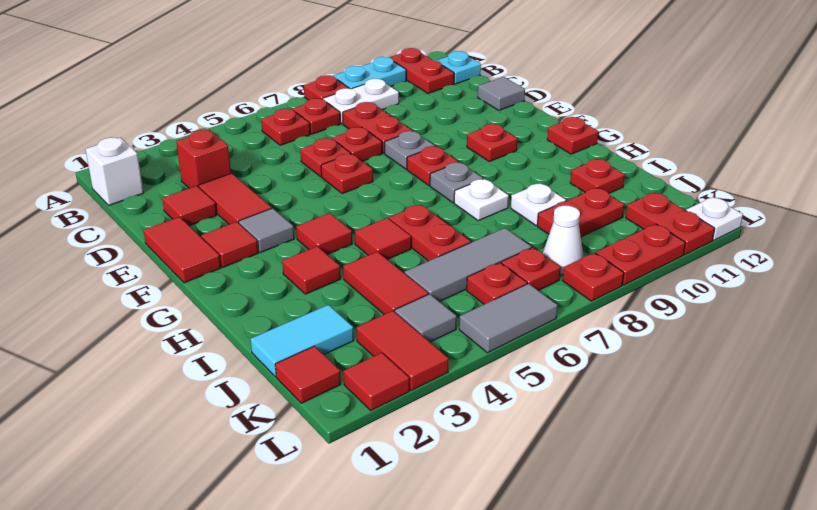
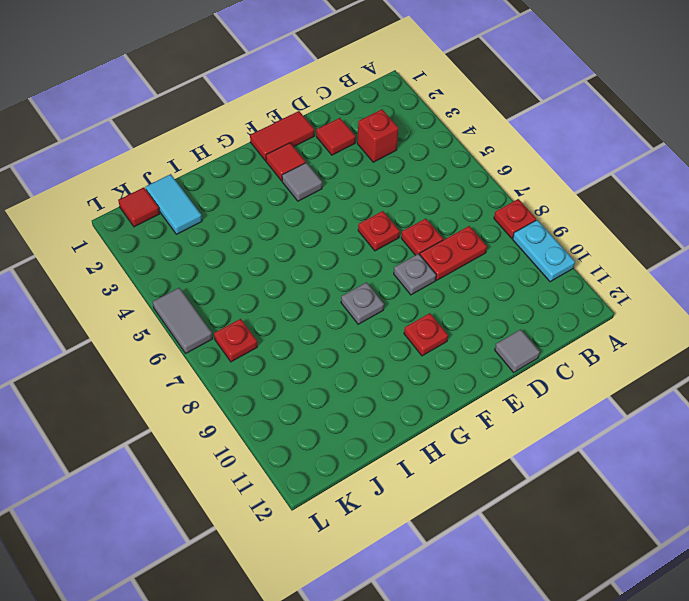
none -> red plate A11:B11 level 1
none -> white brick B1 level 1
none -> red plate B6 level 1
none -> red plate B7 level 1

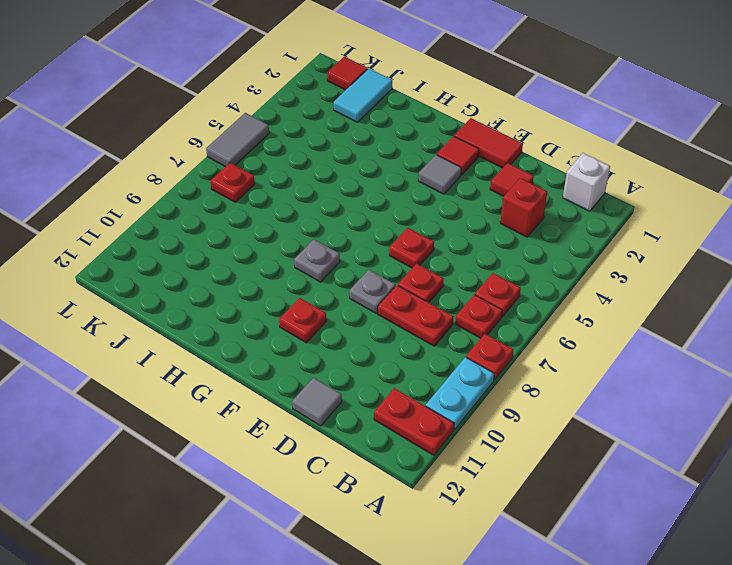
none -> white plate B8:B9 level 1
none -> cyan plate B12 level 1
none -> red tile D3:E3 level 1
none -> red plate D6 level 1

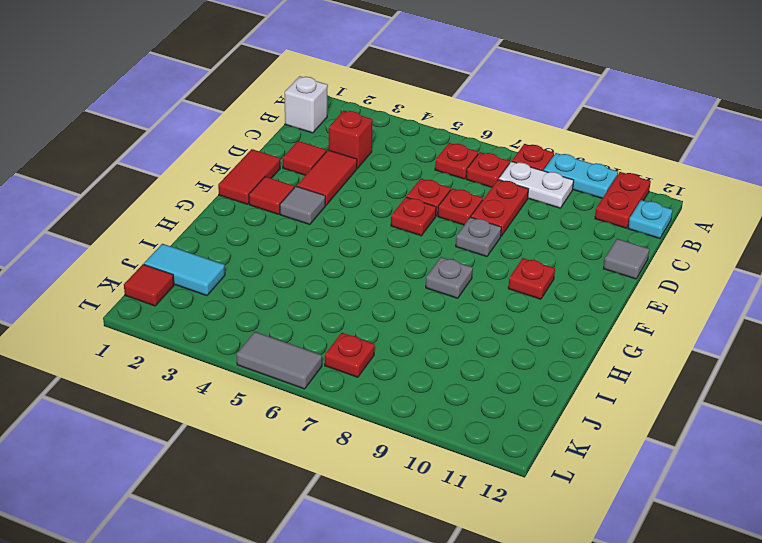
none -> red plate F8 level 1
none -> red tile G4 level 1
none -> red plate G12 level 1
none -> red tile H3 level 1

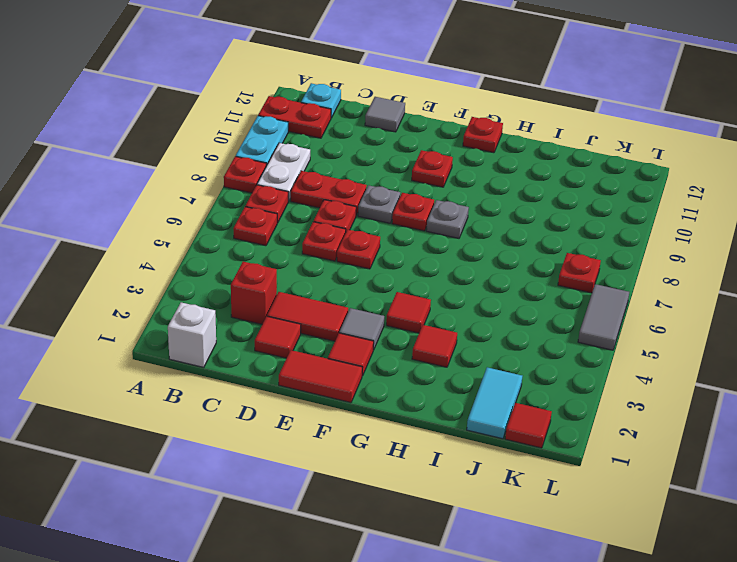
none -> red tile H5 level 1
none -> red plate H6:I6 level 1
none -> white plate H8 level 1
none -> red tile I4:J4 level 1

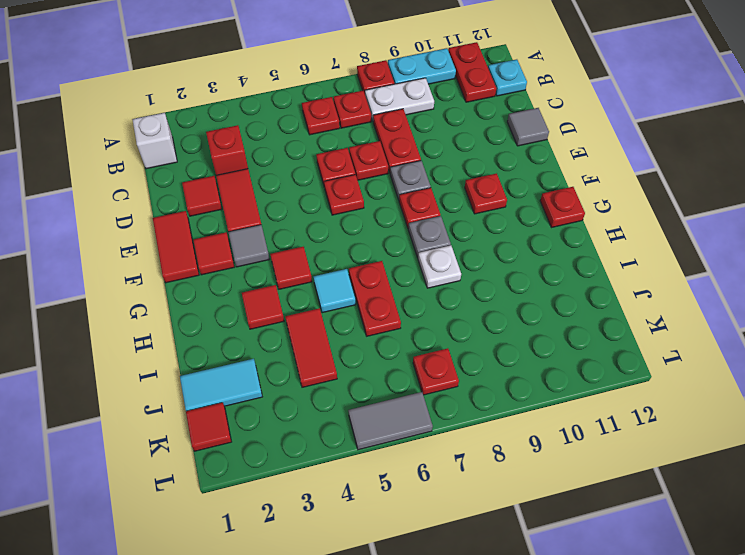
cyan tile H5 level 1 -> red tile H5 level 1
none -> white plate I9 level 1
none -> red plate I11 level 1
none -> grey tile J5:J7 level 1
none -> red plate J9:J10 level 1

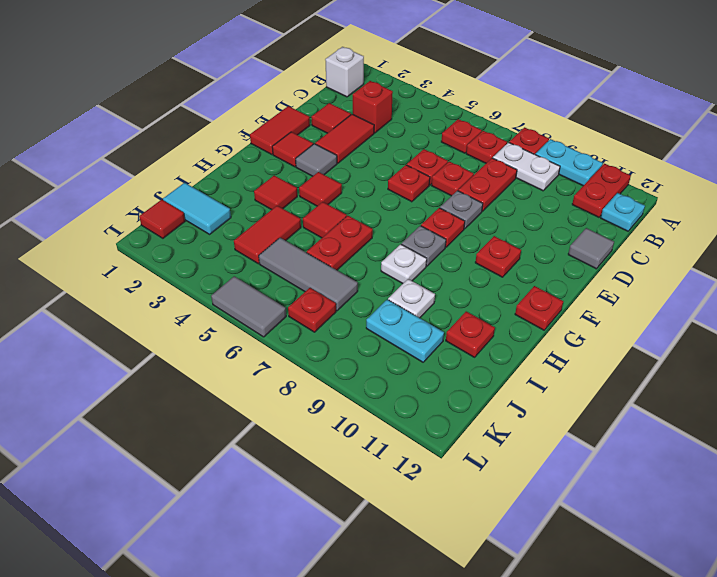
cyan plate J9:J10 level 1 -> red plate J9:J10 level 1
none -> red tile K3:L3 level 1
none -> grey tile K4 level 1
none -> red plate K6 level 1
none -> white cone K8 level 1

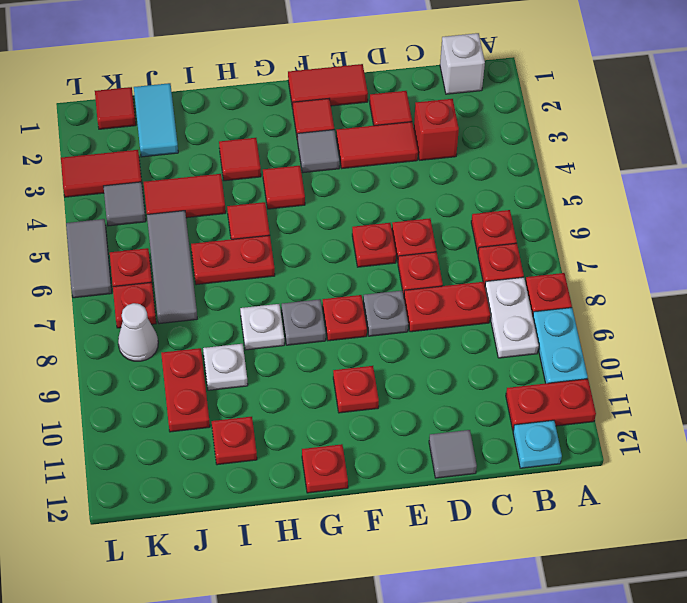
none -> red plate K11:L11 level 1
none -> red tile L2 level 1
none -> red plate L8 level 1
none -> red plate L9:L10 level 1

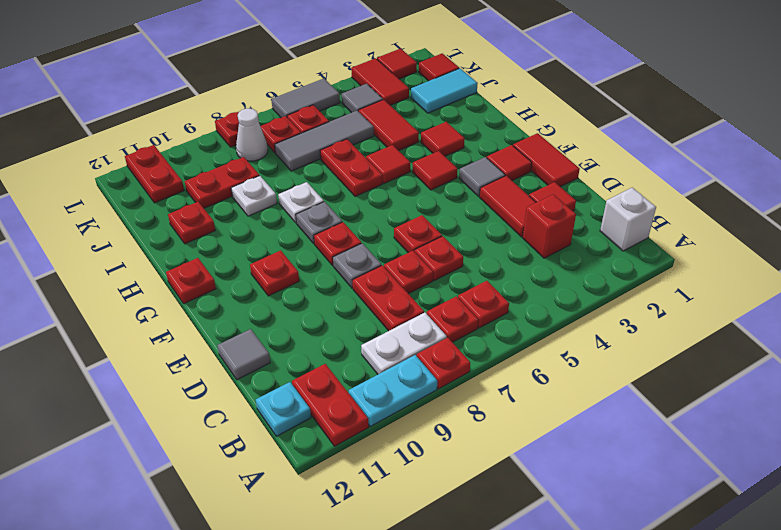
none -> red plate L9:L10 level 1
none -> white plate L12 level 1

